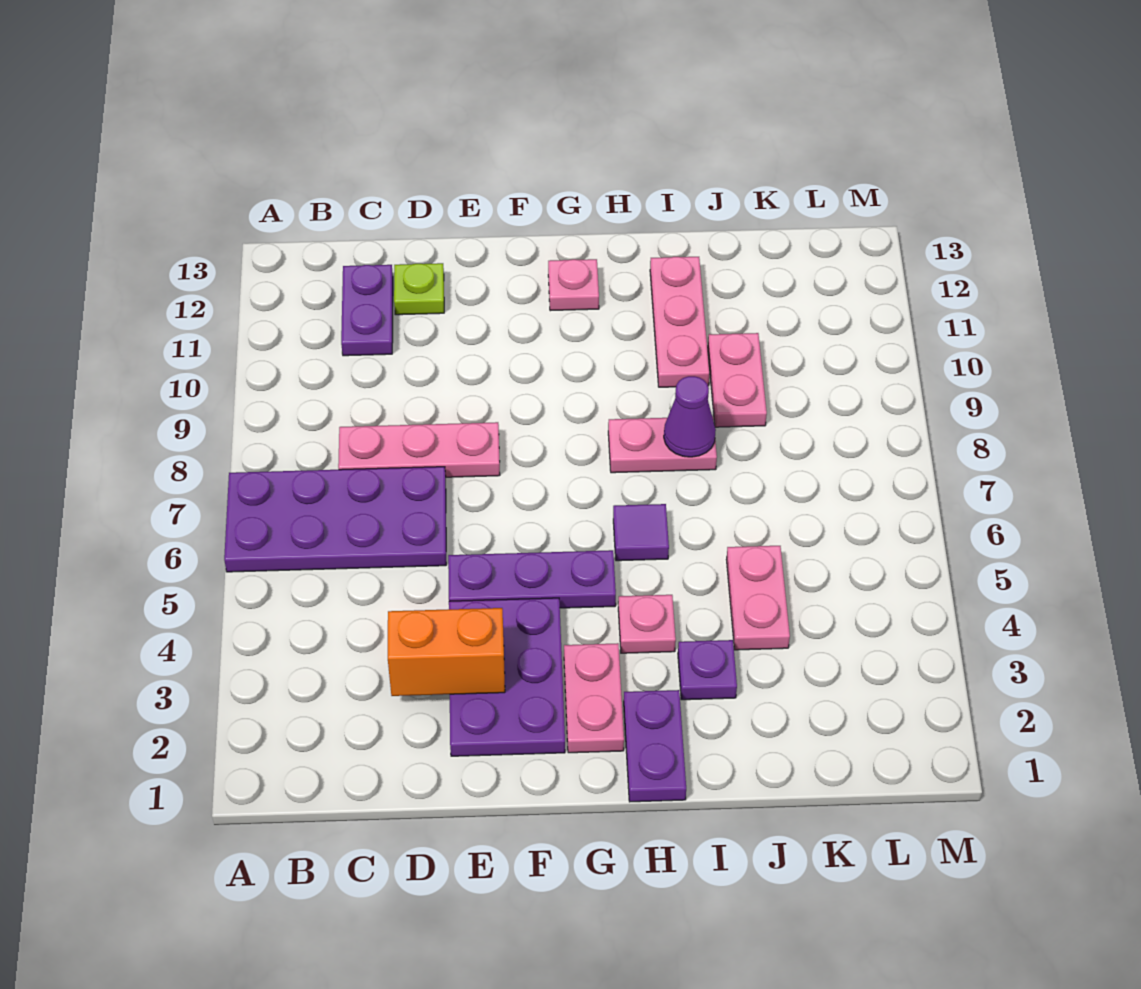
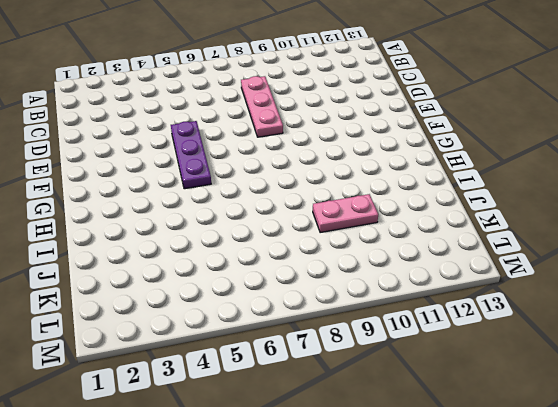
none -> purple plate A6:D7 level 1
none -> purple plate C11:C12 level 1
none -> lime plate D12 level 1

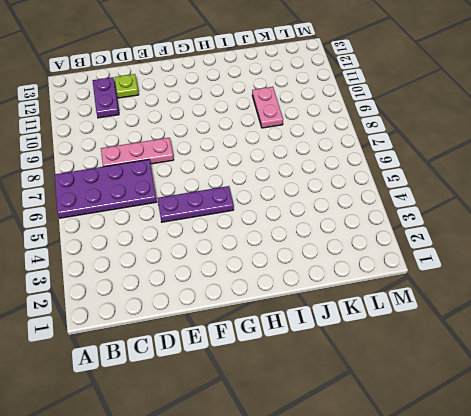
none -> purple plate E2:F4 level 1
none -> pink plate G2:G3 level 1
none -> pink plate G12 level 1

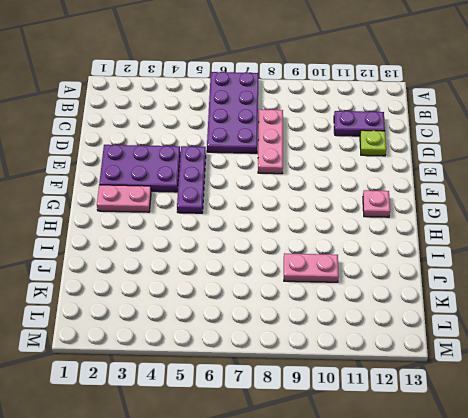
none -> purple plate H1:H2 level 1
none -> pink plate H4 level 1
none -> purple tile H6 level 1

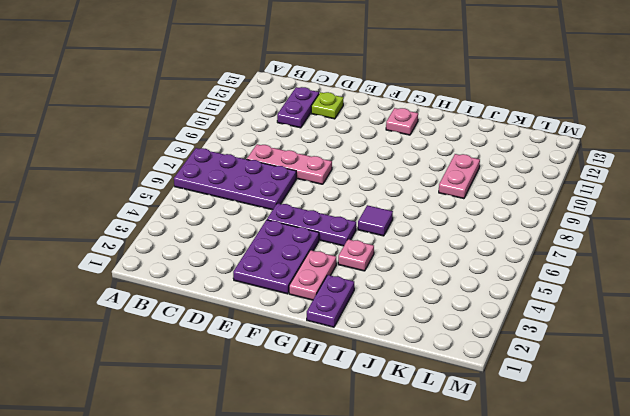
none -> pink plate H8:I8 level 1
none -> purple plate I3 level 1
none -> pink plate I10:I12 level 1

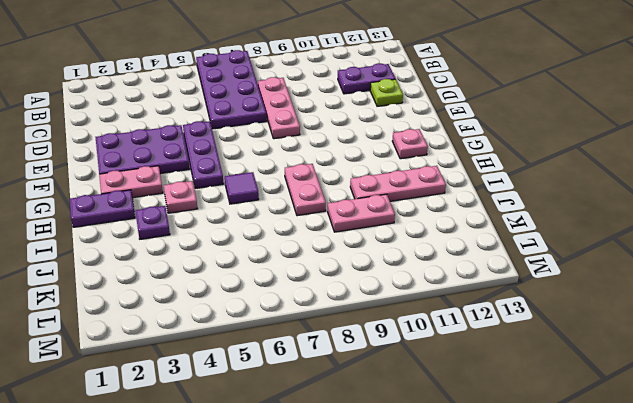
none -> pink plate J4:J5 level 1
none -> orange brick D3:E3 level 2
none -> purple cone I8 level 2

